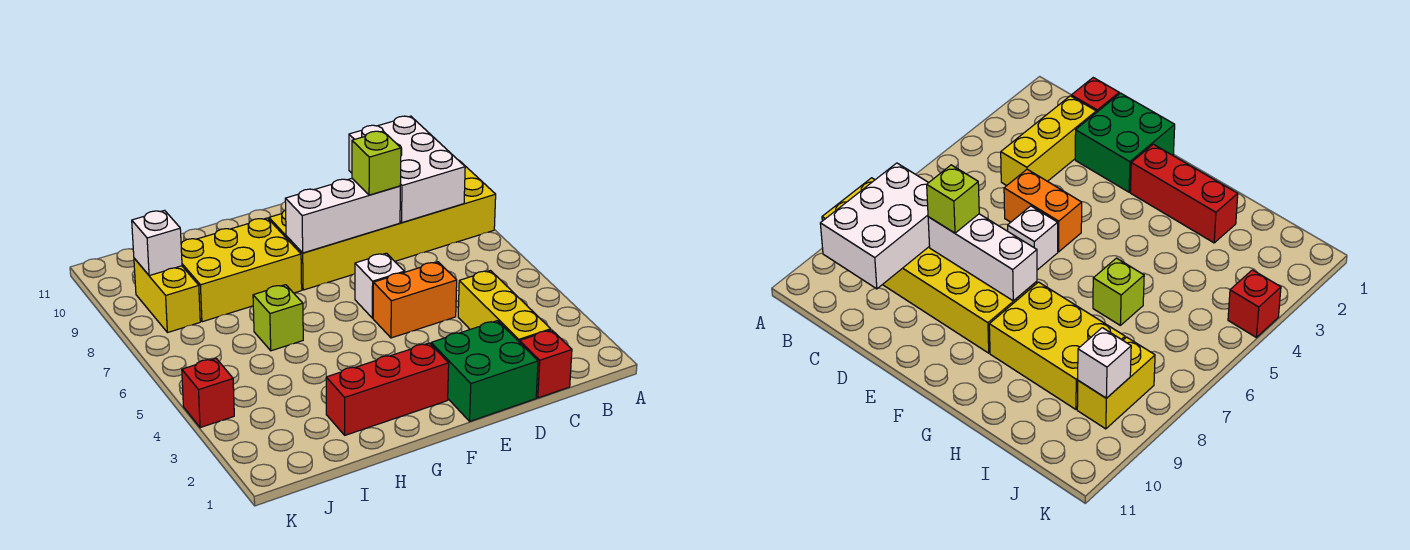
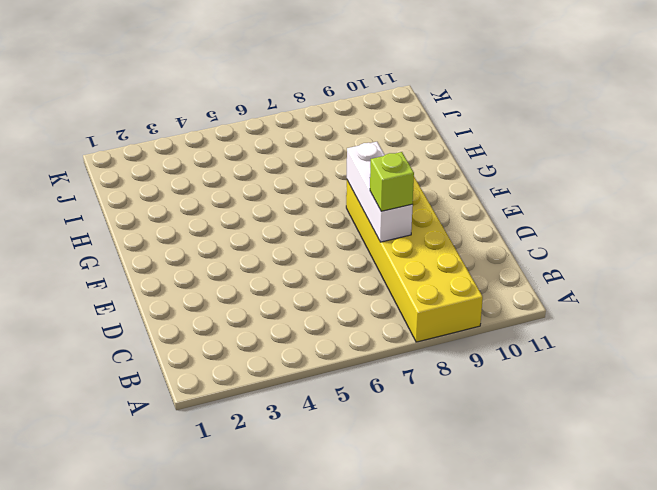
none -> red brick C1 level 1
none -> yellow brick C2:C4 level 1
none -> green brick D1:E2 level 1

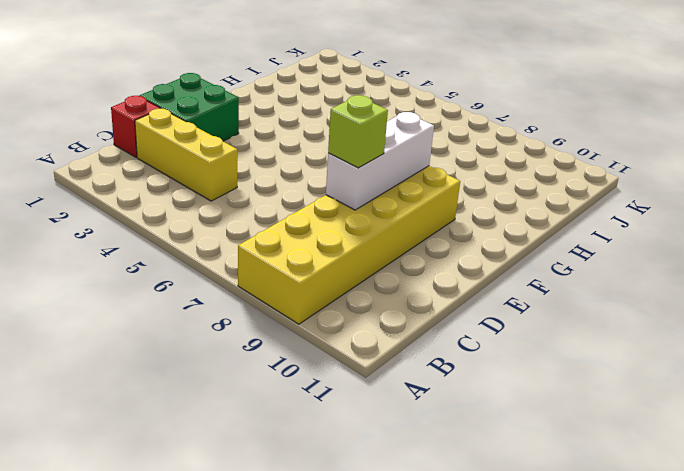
none -> orange brick D5:E5 level 1
none -> white brick E6 level 1
none -> red brick F2:H2 level 1

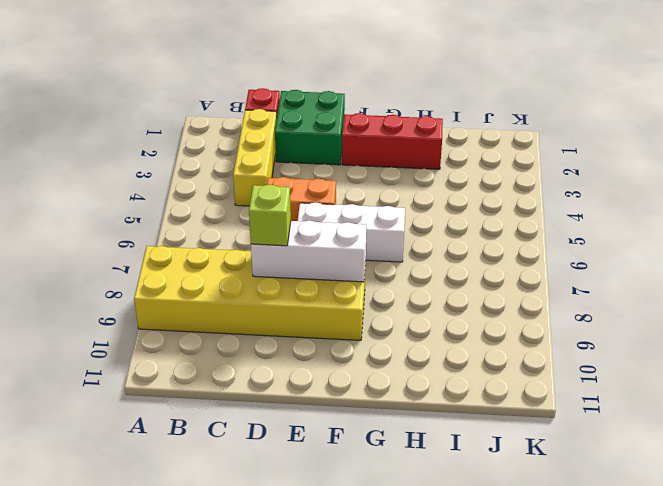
white brick E6:G6 level 1 -> white brick E6 level 1
none -> yellow brick G8:I9 level 1
none -> lime brick H6 level 1
none -> yellow brick J8:J9 level 1

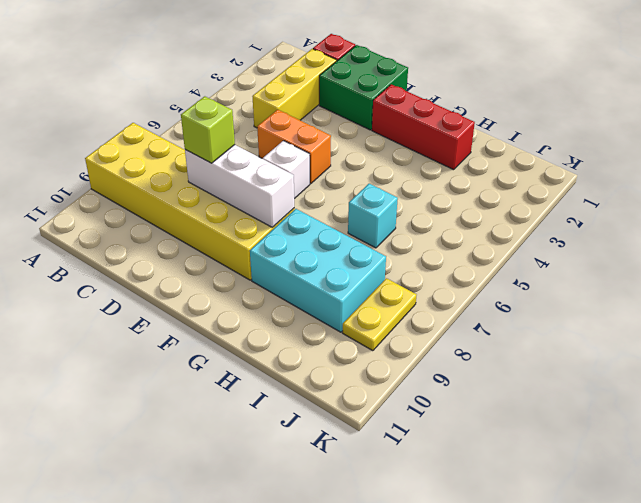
cyan brick G8:I9 level 1 -> yellow brick G8:I9 level 1
cyan brick H6 level 1 -> lime brick H6 level 1
yellow plate J8:J9 level 1 -> yellow brick J8:J9 level 1
none -> red brick K4 level 1
none -> white brick B8:C10 level 2
none -> white brick J9 level 2

